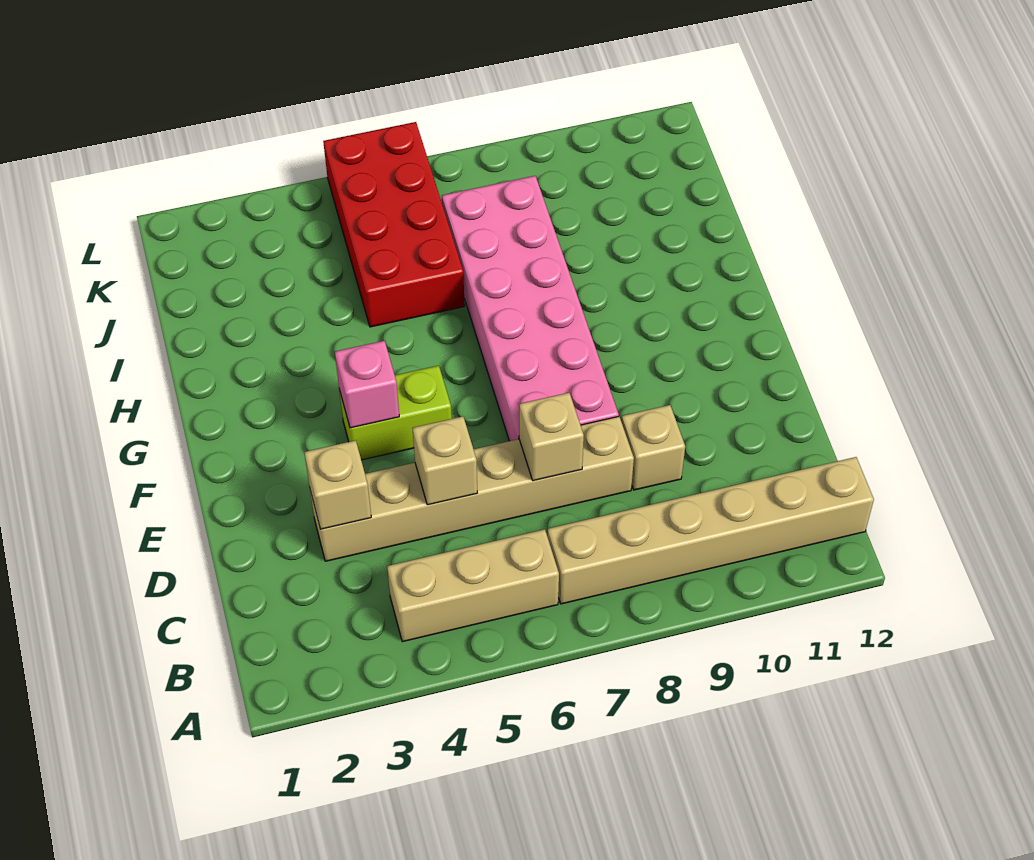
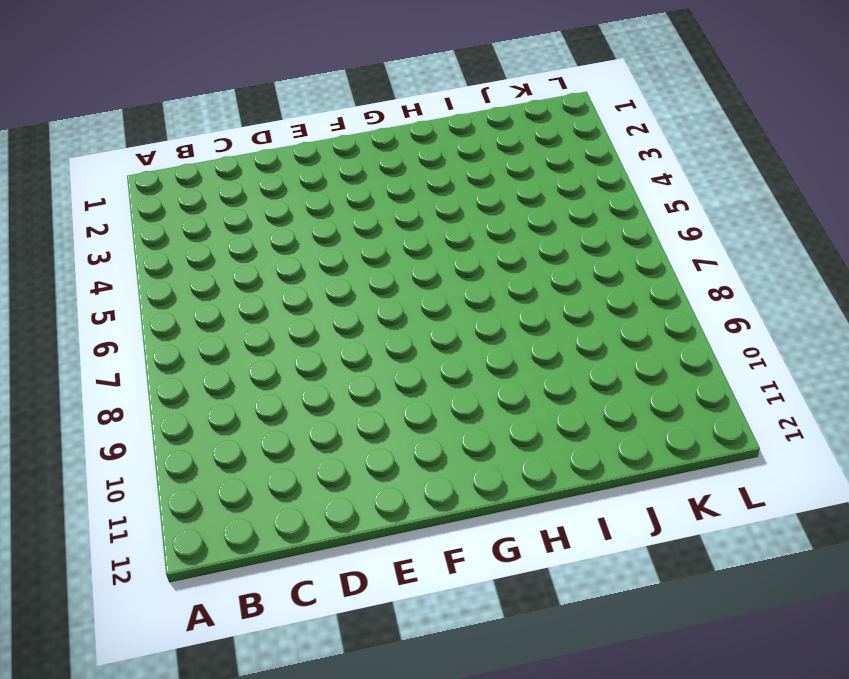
none -> tan brick B4:B6 level 1
none -> tan brick B7:B12 level 1

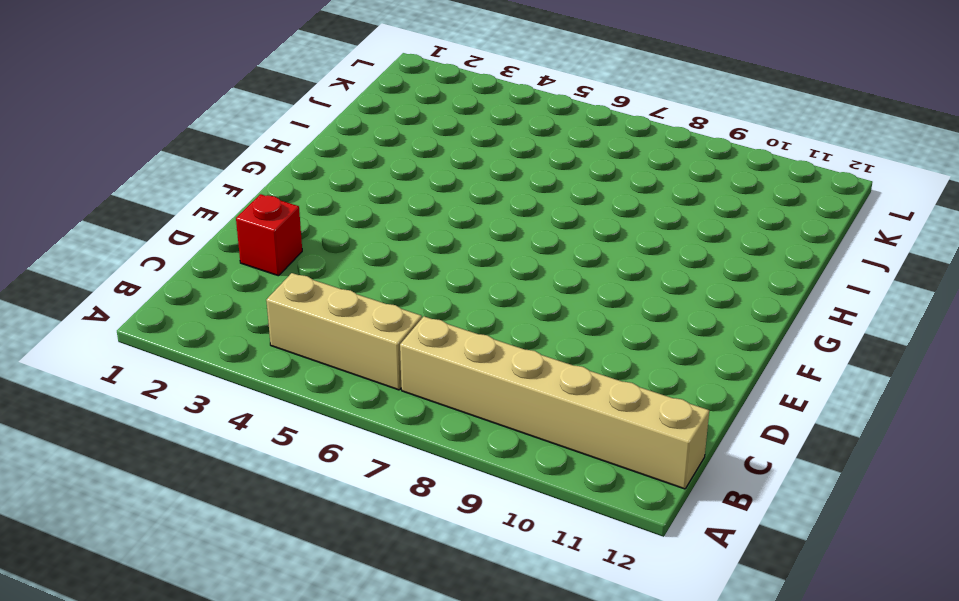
red brick D2 level 1 -> none
none -> tan brick D3:D8 level 1
none -> tan brick D9 level 1

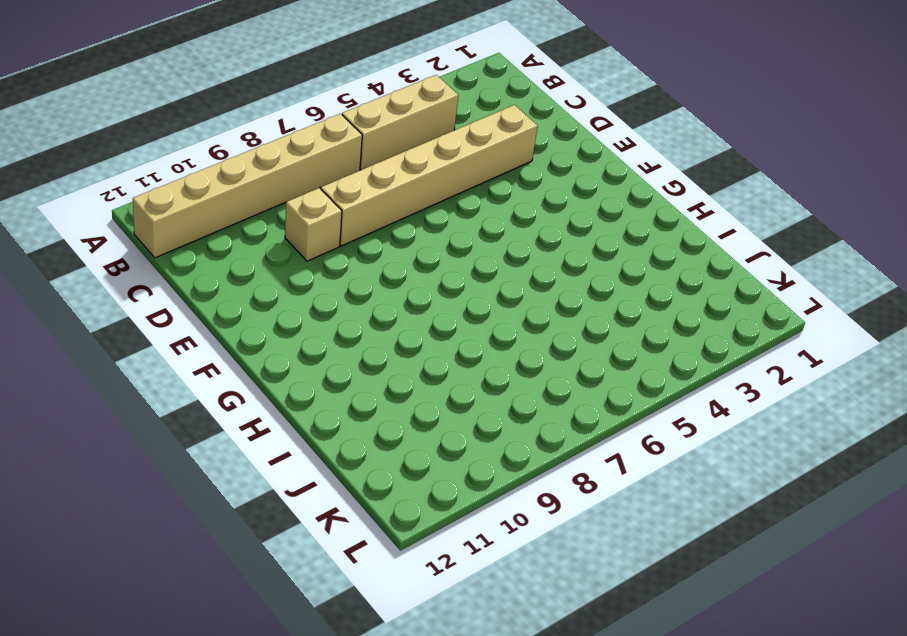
none -> pink brick E7:J8 level 1
none -> lime brick F4:F5 level 1

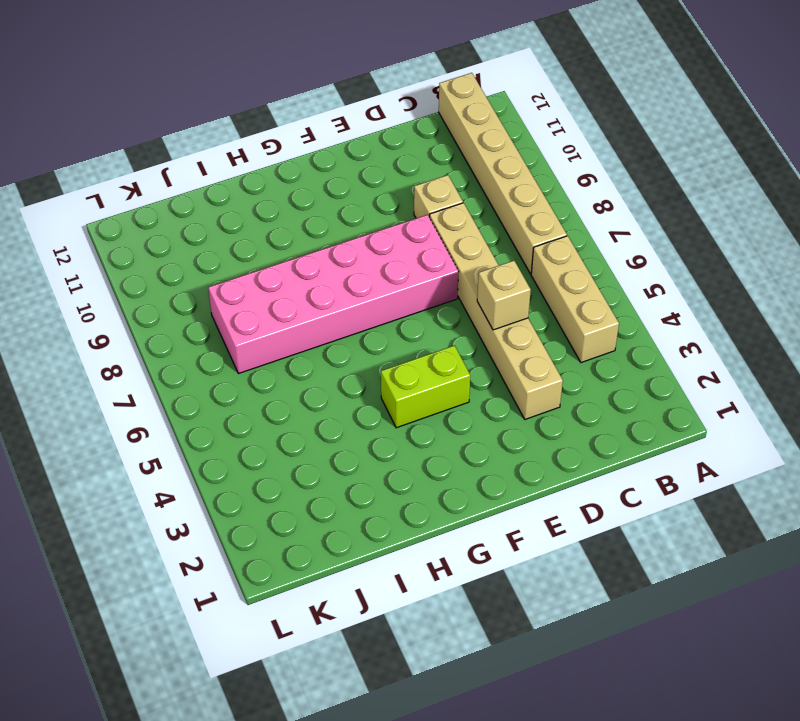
lime brick F4:G4 level 1 -> lime brick F4:F5 level 1
none -> red brick I5:L6 level 1
none -> tan brick D3 level 2

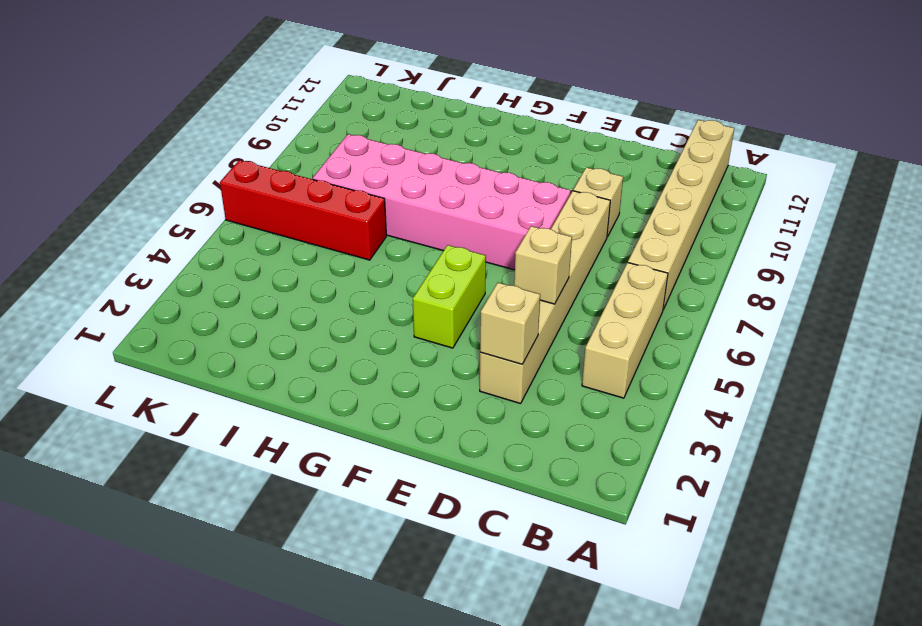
red brick I6:L6 level 1 -> red brick I5:L6 level 1
none -> tan brick D7 level 2
none -> pink brick F4 level 2

